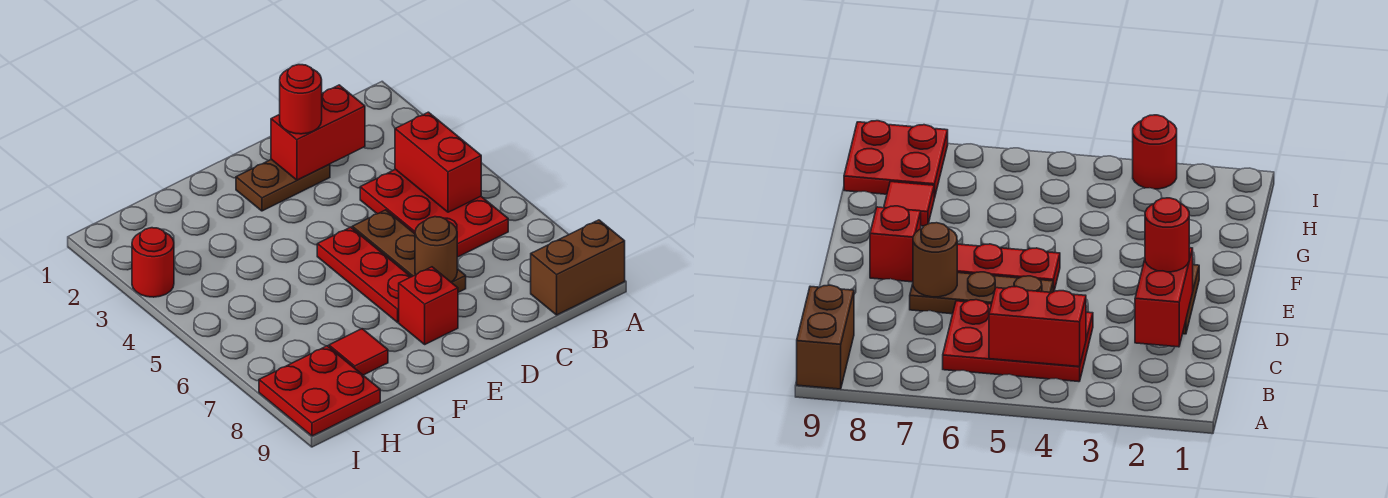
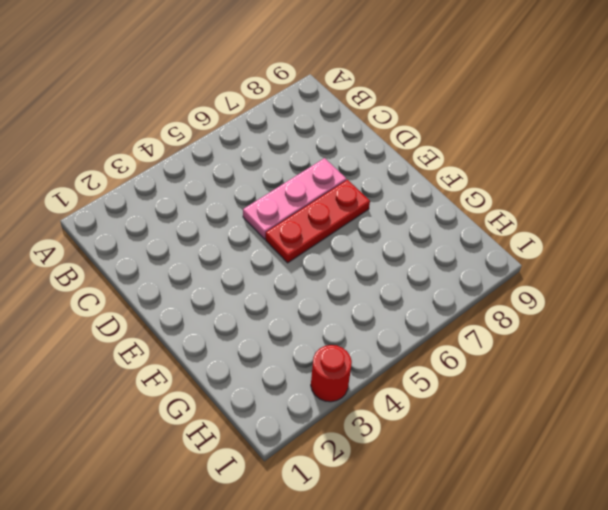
pink plate D5:D7 level 1 -> brown plate D5:D7 level 1
none -> brown brick A9:B9 level 1
none -> red plate B4:C6 level 1
none -> brown plate D2:E2 level 1

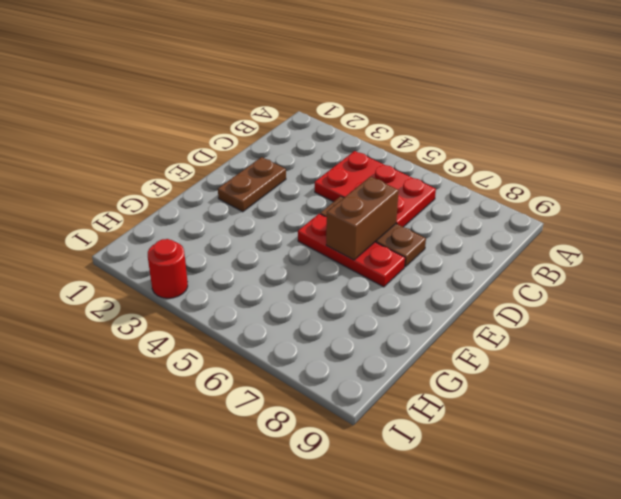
brown brick D6:E6 level 2 -> brown brick A9:B9 level 1
none -> red brick E8 level 1
none -> red tile G8 level 1
none -> red plate H8:I9 level 1

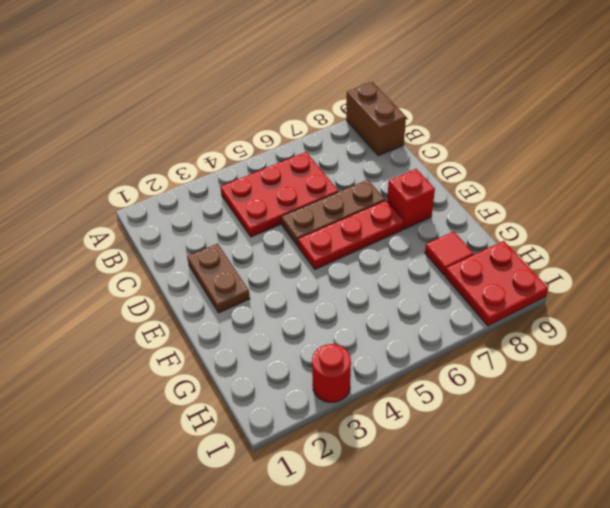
none -> red brick B4:B5 level 2
none -> red brick C2:D2 level 2
none -> brown round brick D7 level 2

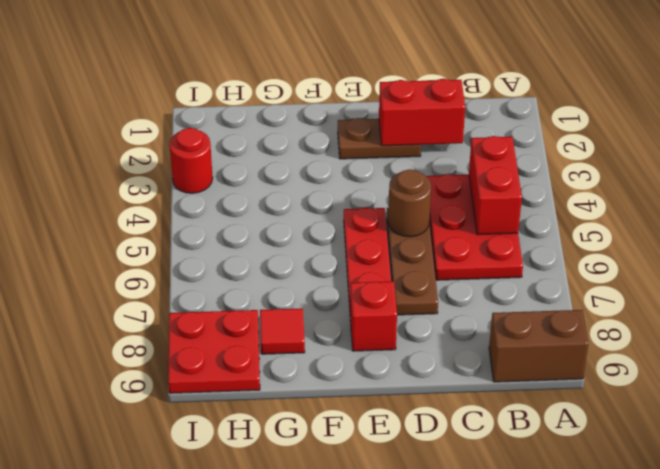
brown round brick D5 level 2 -> brown round brick D7 level 2
none -> red round brick D2 level 3

